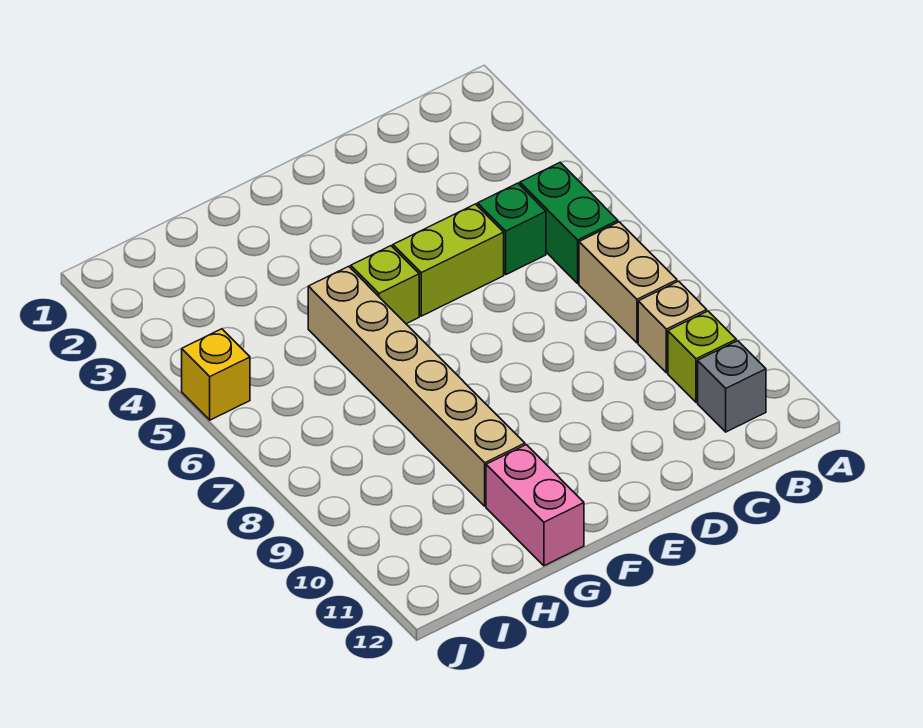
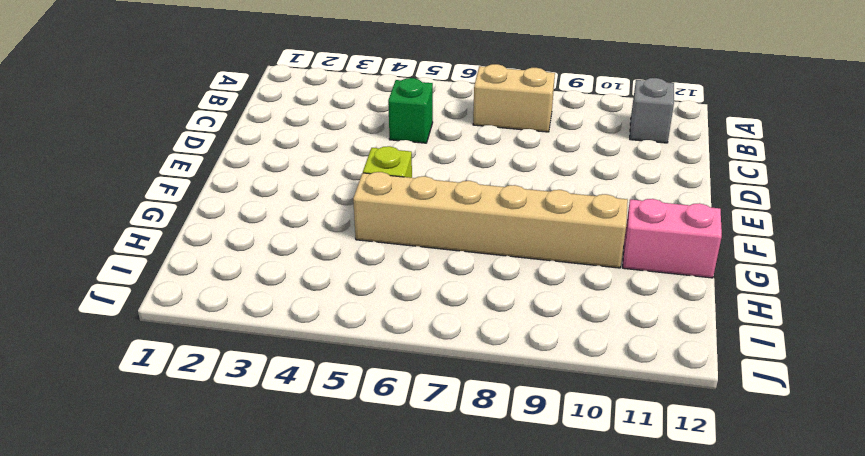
none -> green brick B5:B6 level 1
none -> tan brick B9 level 1

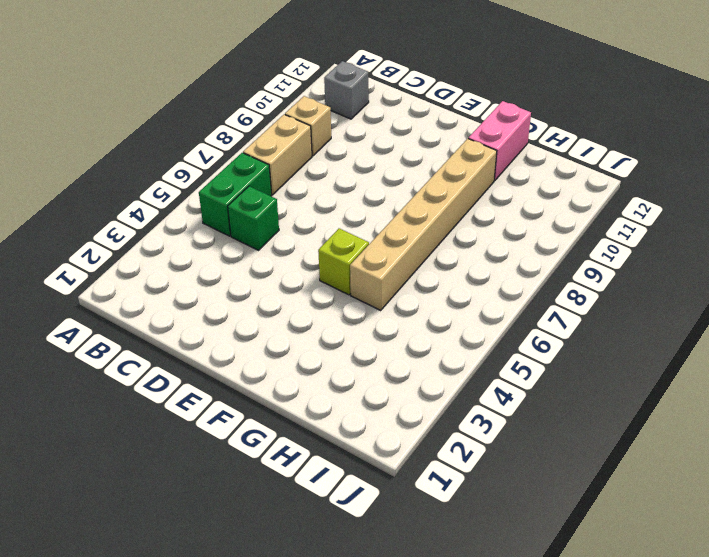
none -> lime brick B10 level 1
none -> lime brick D5:E5 level 1

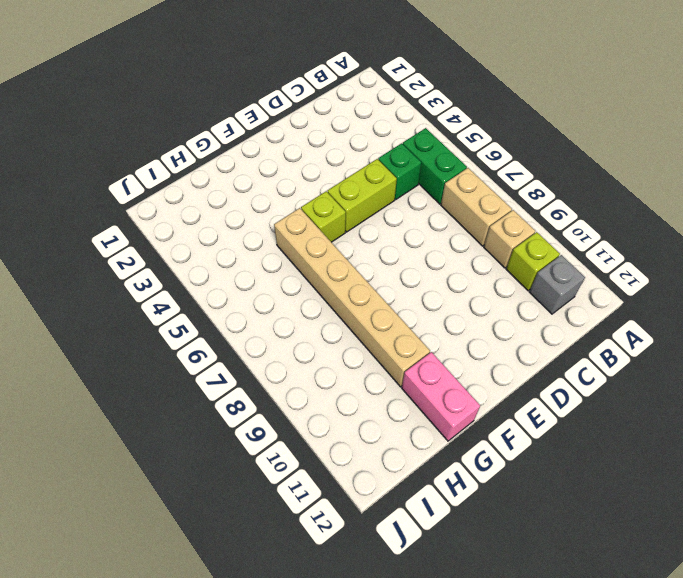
none -> yellow brick J5 level 1

